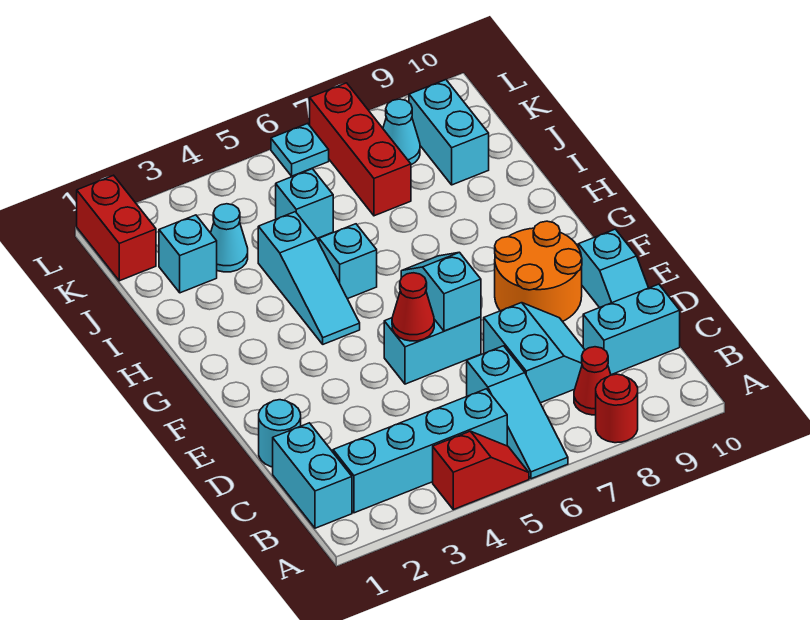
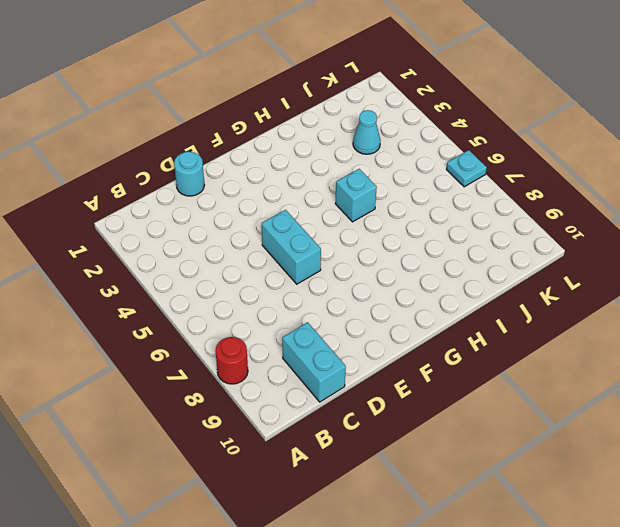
none -> red slope A4:A5 level 1 top 4
none -> cyan slope A6:C6 level 1 top C
none -> cyan brick B1:C1 level 1

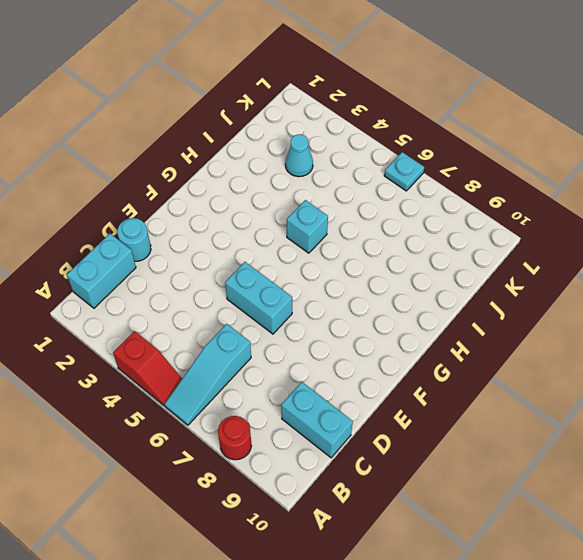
none -> cyan brick B2:B5 level 1
none -> red cone B8 level 1
none -> cyan slope C7:D8 level 1 top 7

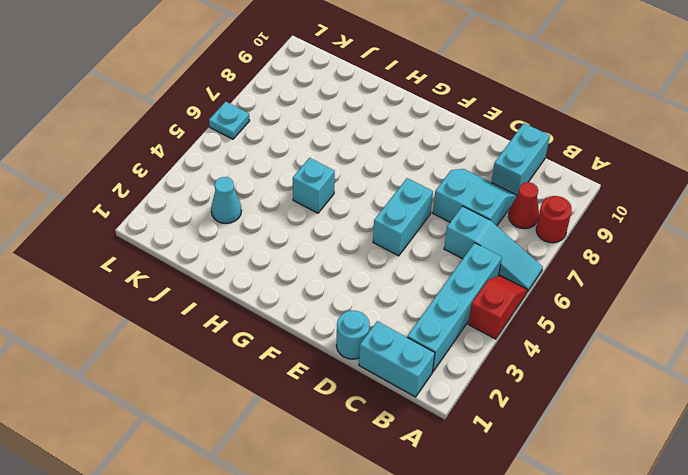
none -> cyan slope D10:E10 level 1 top E
none -> orange round brick E8:F9 level 1
none -> cyan slope G4:I4 level 1 top I

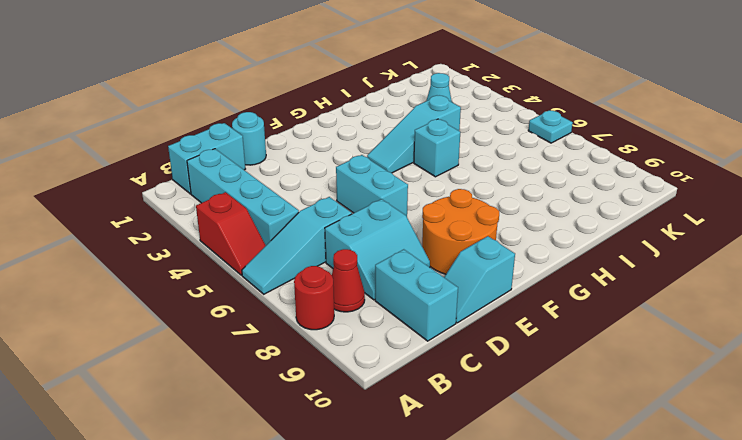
none -> cyan brick J2 level 1
none -> cyan brick J5 level 1
none -> red brick J7:L7 level 1

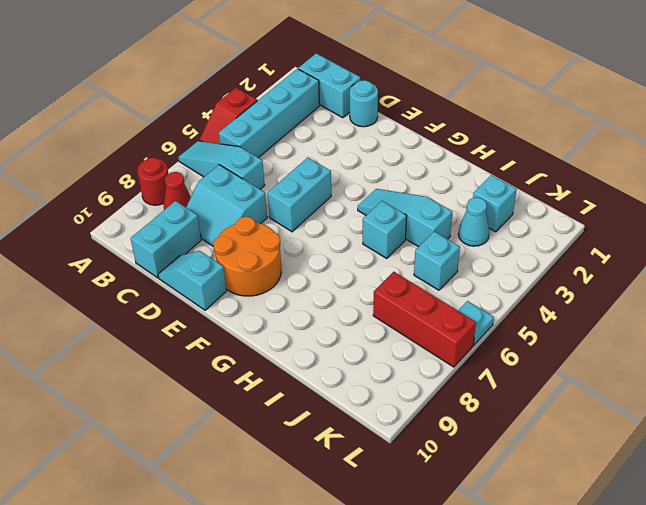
none -> cyan brick J9:K9 level 1
none -> red brick K1:L1 level 1
none -> cyan cone K8 level 1

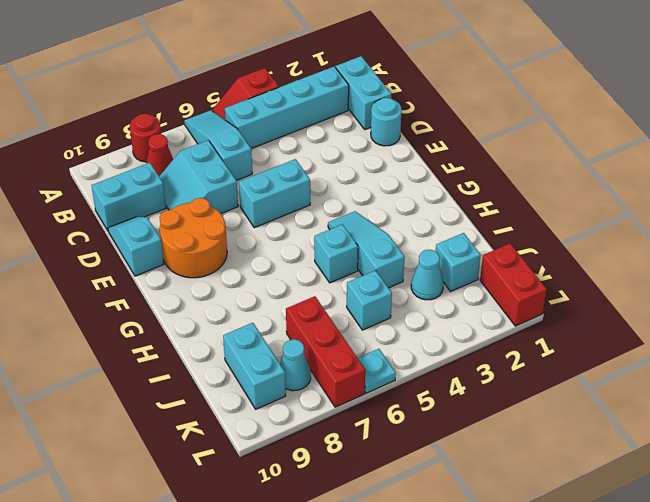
none -> red cone E5 level 2
none -> cyan slope E6:F6 level 2 top E

